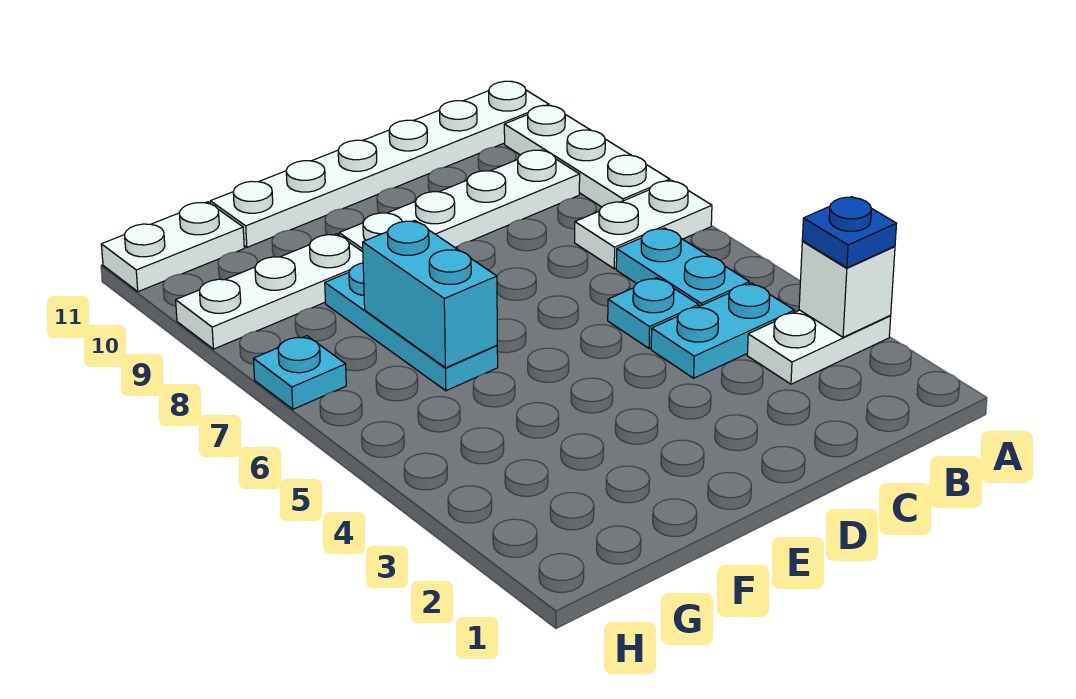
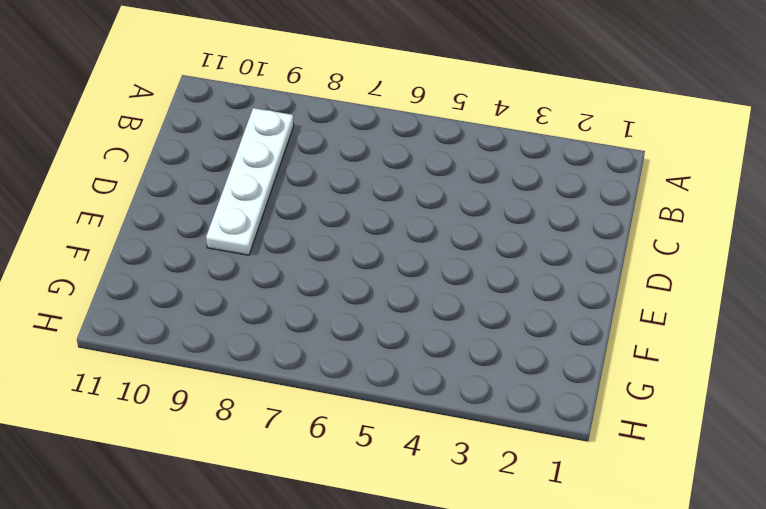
none -> white plate A3:B3 level 1
none -> white plate A7:B7 level 1
none -> white plate A8:A10 level 1

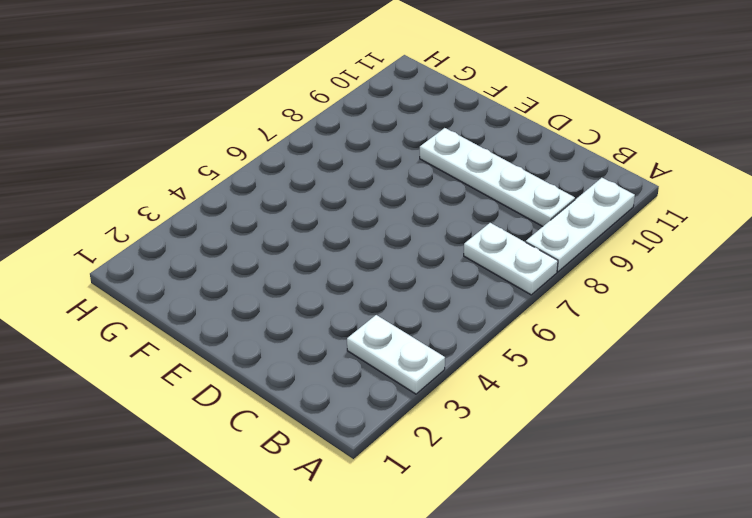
none -> white plate A11:F11 level 1
none -> cyan plate B4:C4 level 1
none -> cyan plate B5:B6 level 1

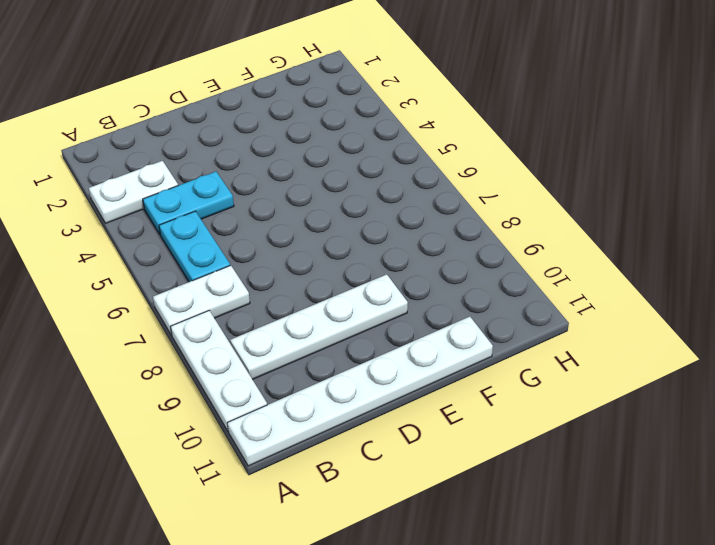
none -> cyan plate C5 level 1
none -> cyan plate F6:F8 level 1
none -> white plate F9:H9 level 1

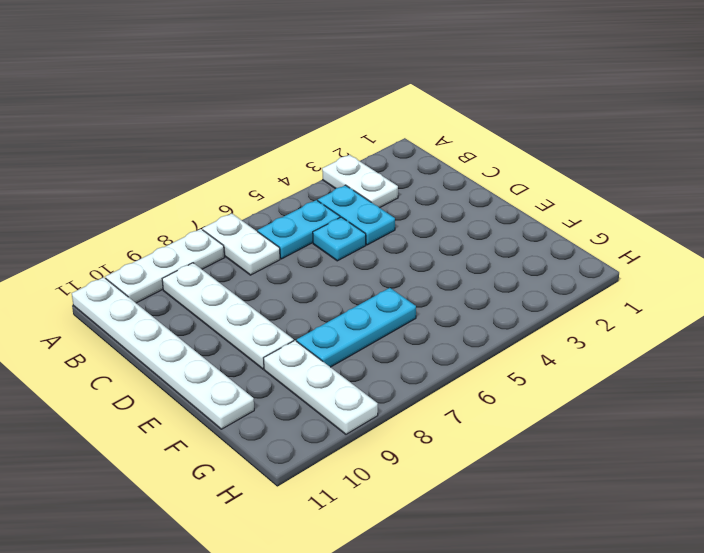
none -> white plate G11:H11 level 1
none -> cyan plate H7 level 1
none -> white brick A3 level 2

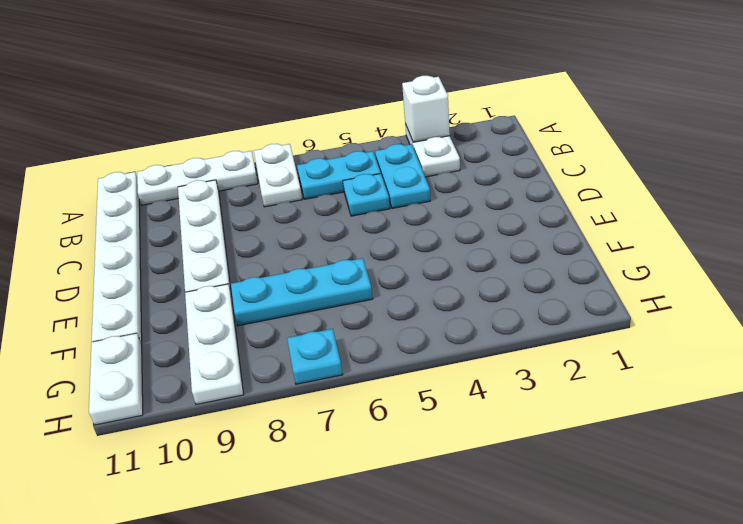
none -> cyan brick F6:F7 level 2
none -> blue plate A3 level 3

